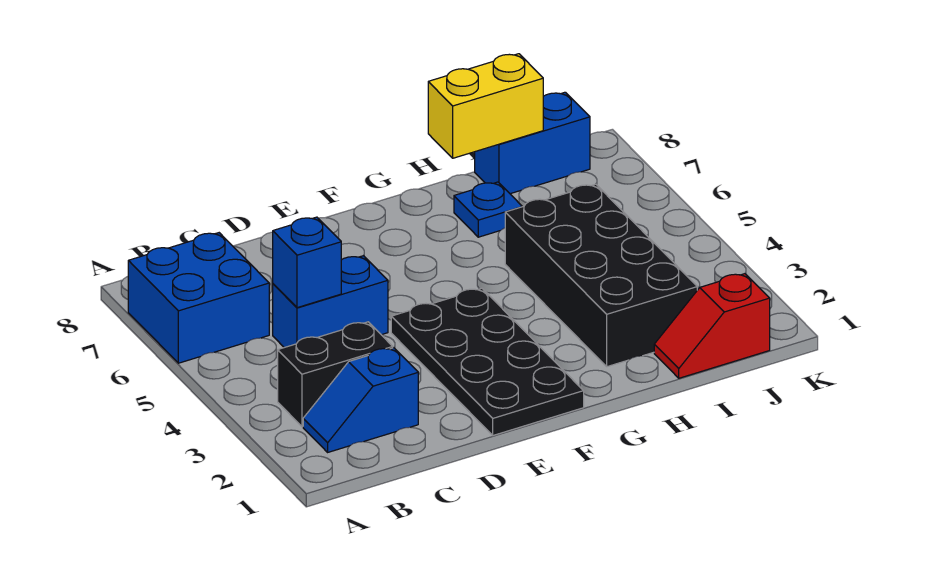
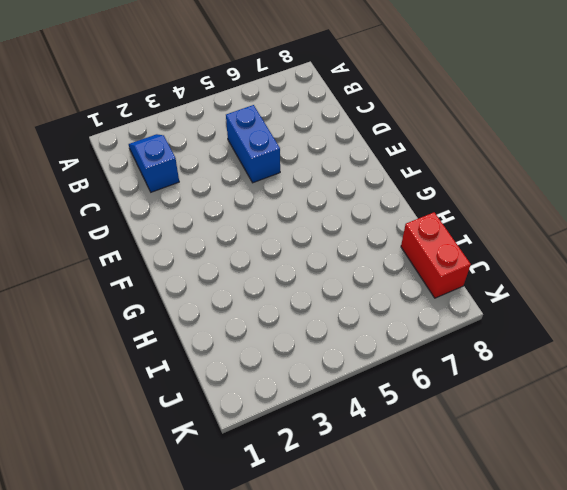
red brick I8:J8 level 1 -> blue brick I8:J8 level 1
none -> blue brick A6:B7 level 1
none -> black brick B3:C3 level 1

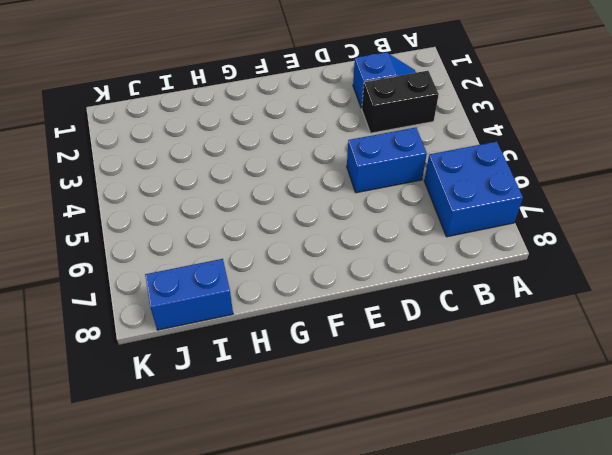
none -> black plate E1:F4 level 1
none -> black brick H2:I5 level 1

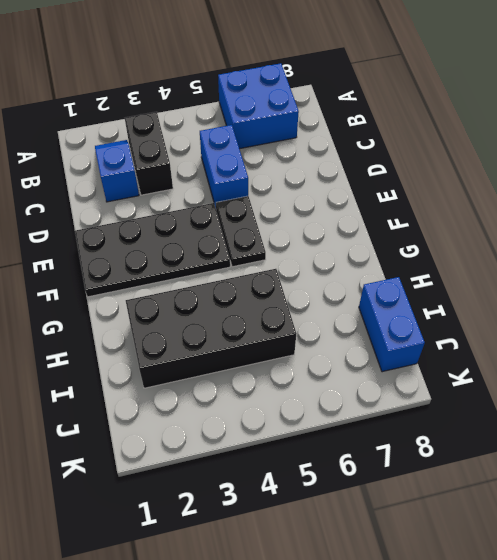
black plate E5:F5 level 1 -> none
none -> blue plate H7 level 1
none -> red slope I1:J1 level 1 top J

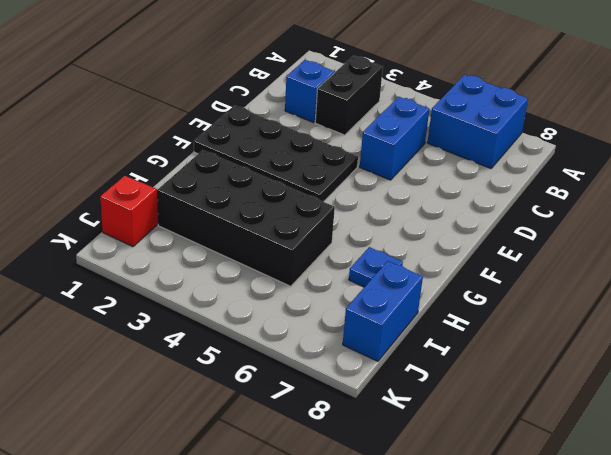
none -> blue brick C5 level 2
none -> yellow brick H8:I8 level 2

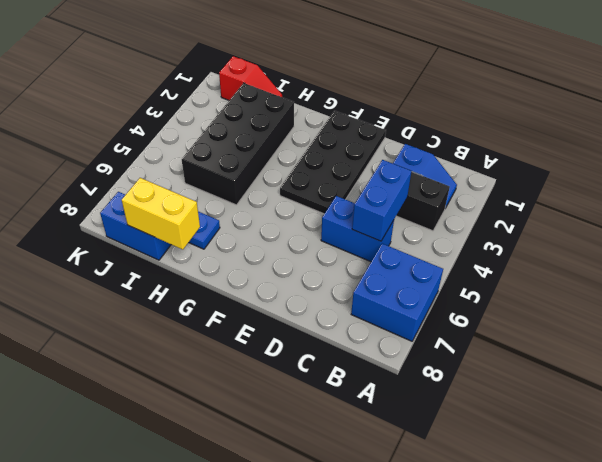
blue brick C4:C5 level 2 -> blue brick C5 level 2

